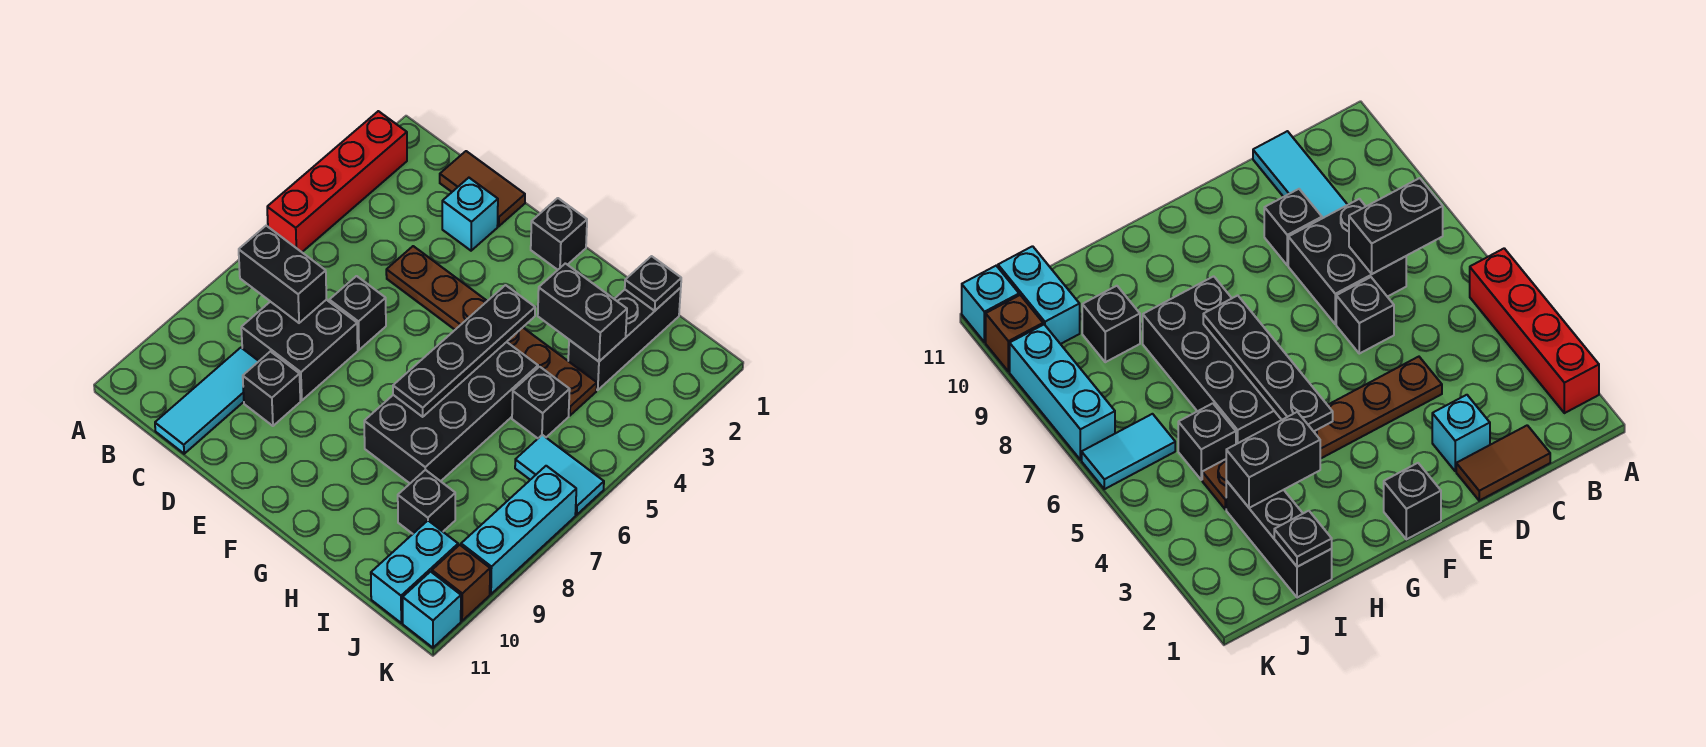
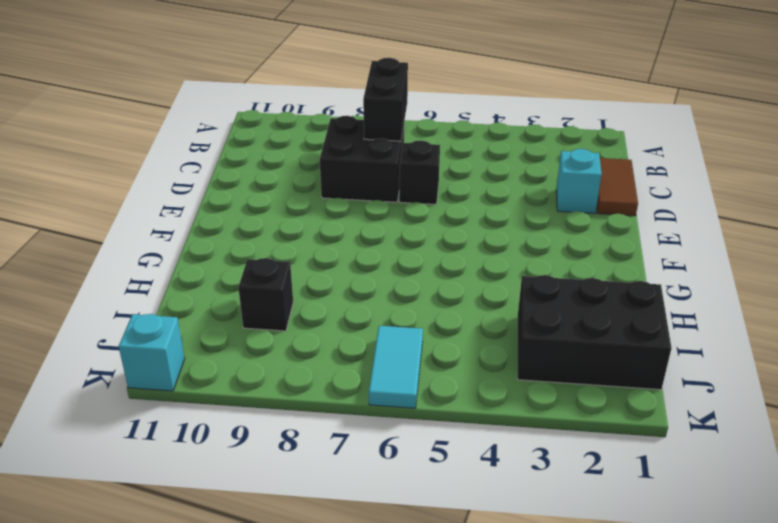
black brick I1:J3 level 1 -> black brick I1:I3 level 1
none -> red brick A2:A5 level 1
none -> cyan tile C9:C11 level 1
none -> brown plate D4:I4 level 1

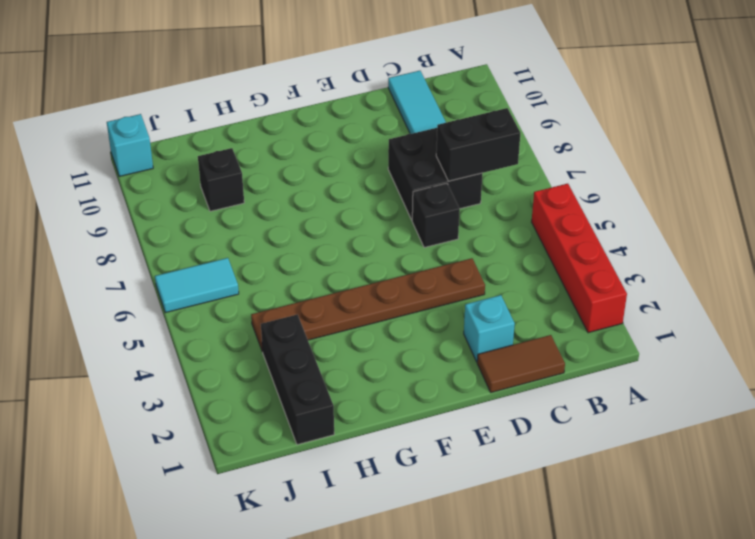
none -> black brick D9 level 1
none -> black brick F1 level 1
none -> black brick G5:H8 level 1

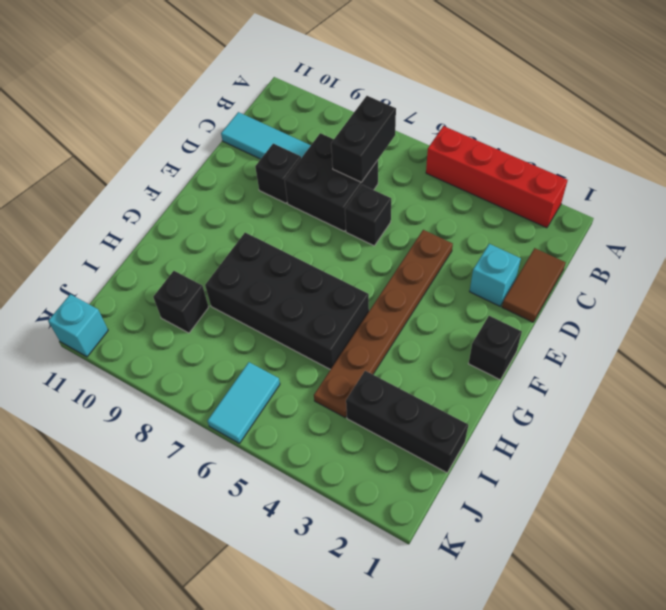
none -> black brick I5 level 1
none -> cyan brick J10:J11 level 1
none -> cyan brick K7:K9 level 1

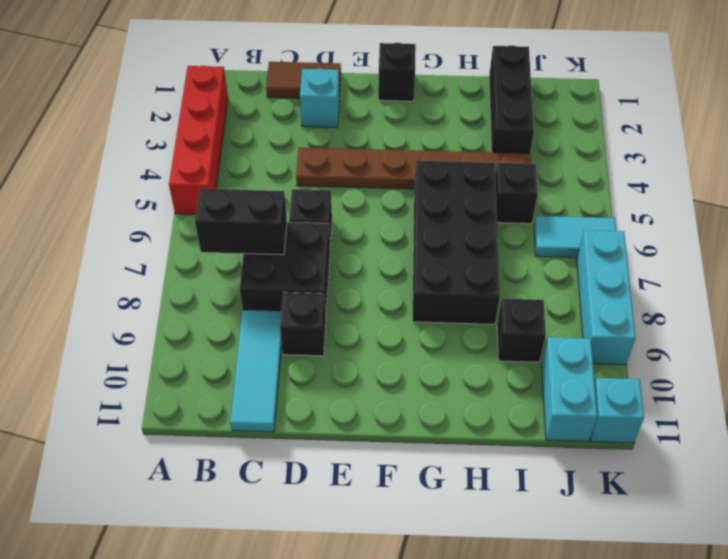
none -> brown brick K10 level 1
none -> black plate G4:G7 level 2
none -> black brick H3:I3 level 2

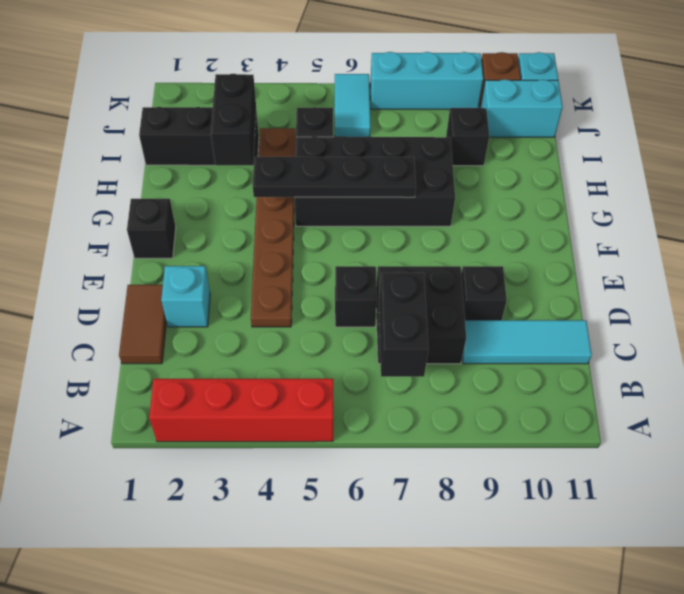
none -> black plate I1 level 2

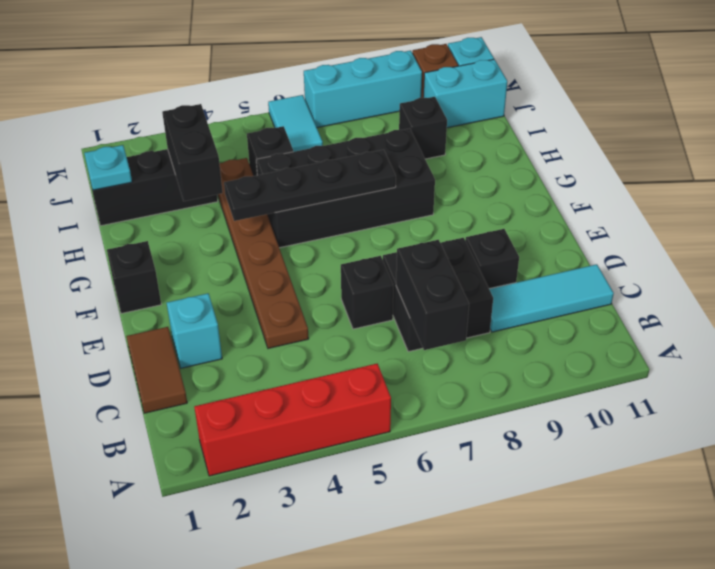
cyan plate I1 level 2 -> black plate I1 level 2

